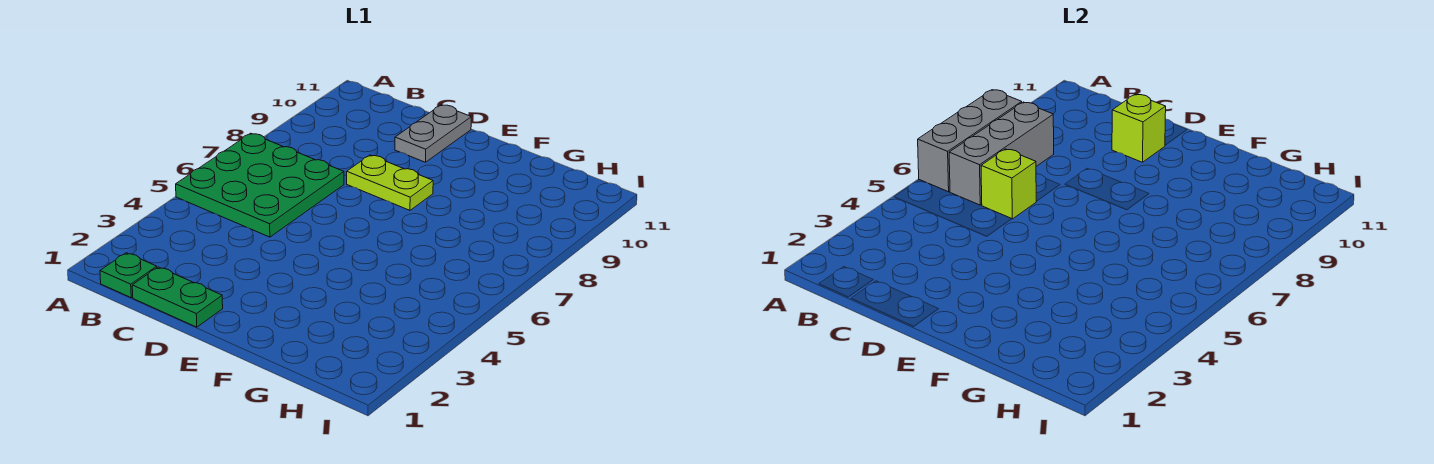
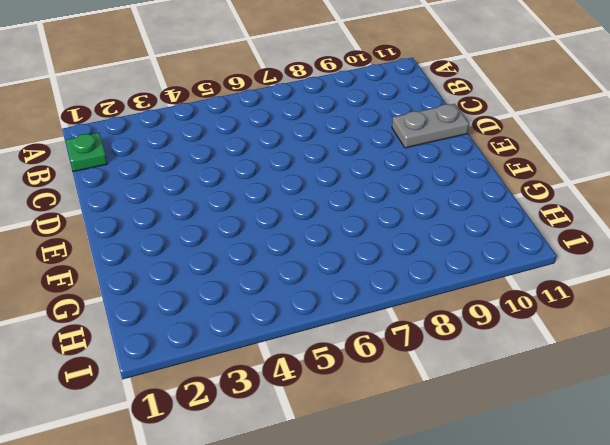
none -> green plate A5:C7 level 1
none -> green plate C1:D1 level 1

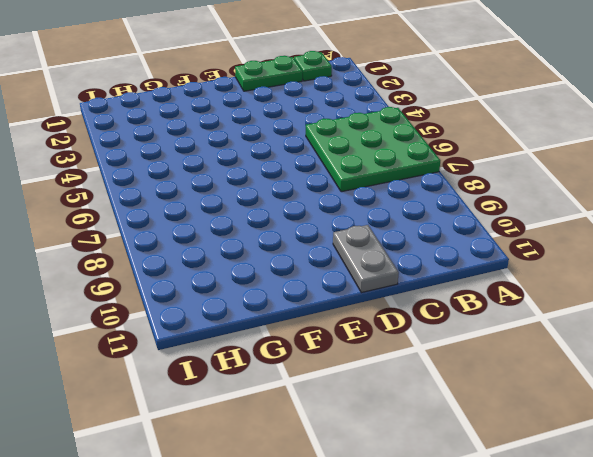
none -> lime plate D8:E8 level 1
none -> grey brick A6:A8 level 2

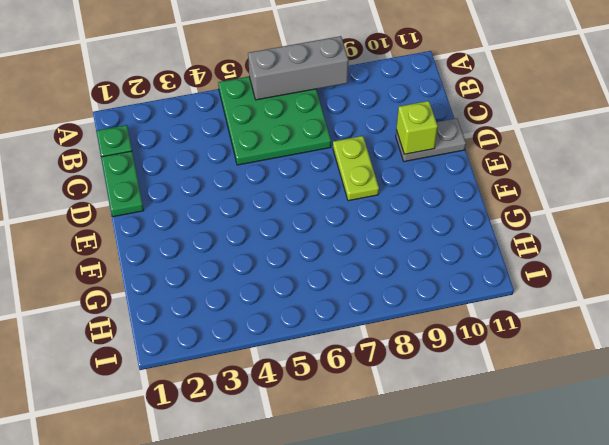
none -> grey brick B6:B8 level 2
none -> lime brick C6 level 2

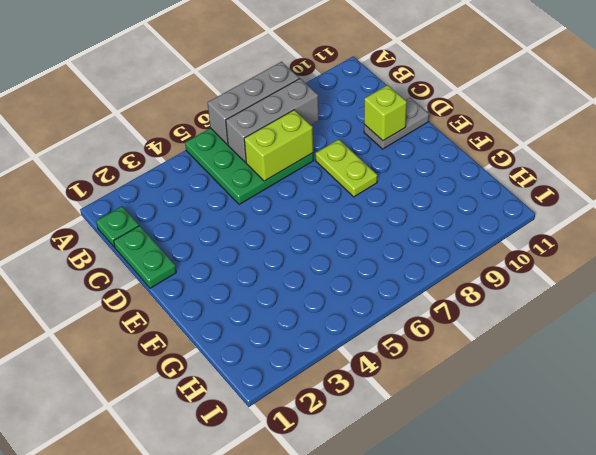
lime brick C6:C7 level 2 -> lime brick C6 level 2

